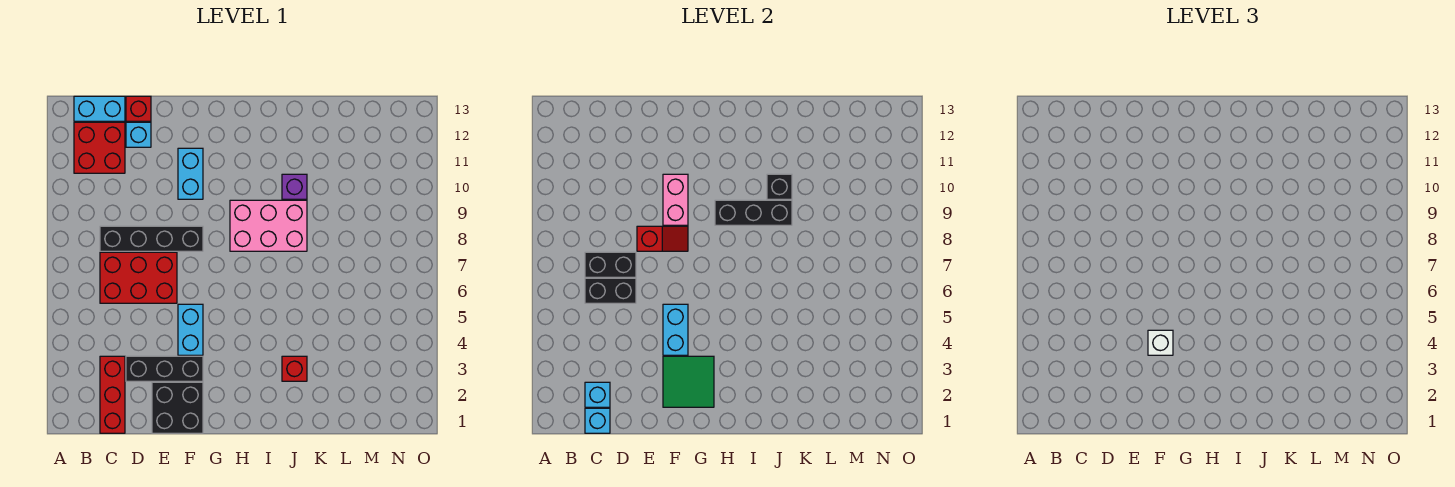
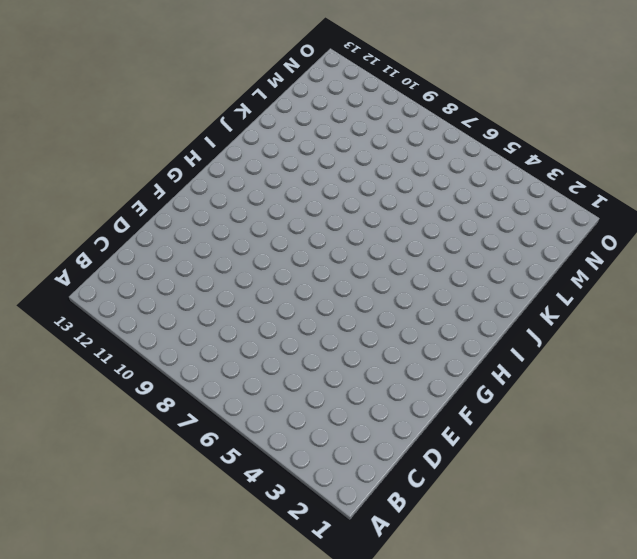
none -> red brick B11:C12 level 1
none -> cyan brick B13:C13 level 1
none -> red brick C1:C3 level 1

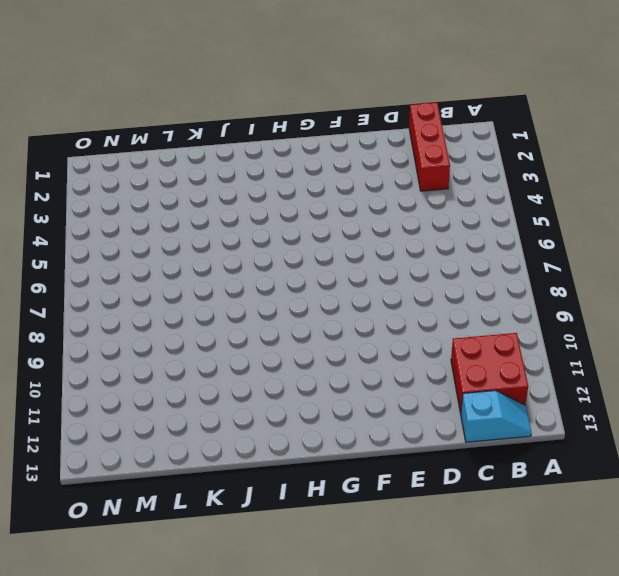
cyan slope B13:C13 level 1 top C -> cyan brick B13:C13 level 1
none -> red brick C6:E7 level 1
none -> black brick C8:F8 level 1
none -> black brick D3:F3 level 1

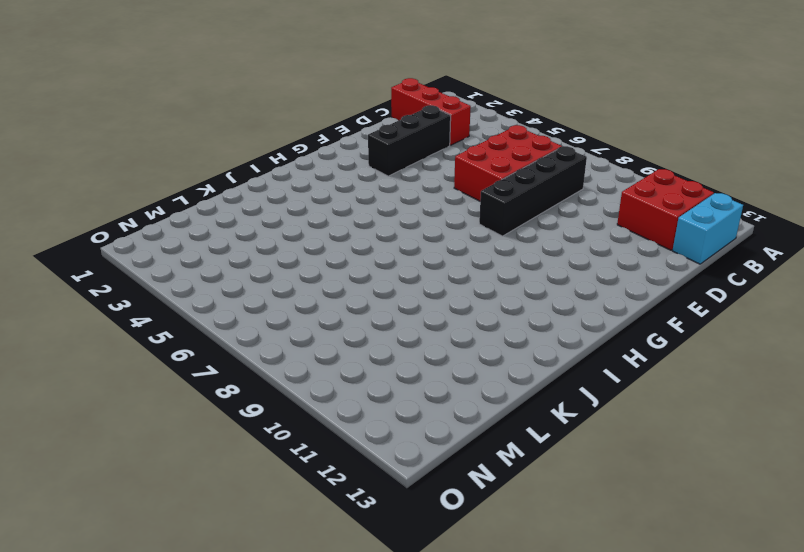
none -> cyan brick D12 level 1
none -> red brick D13 level 1
none -> black brick E1:F2 level 1

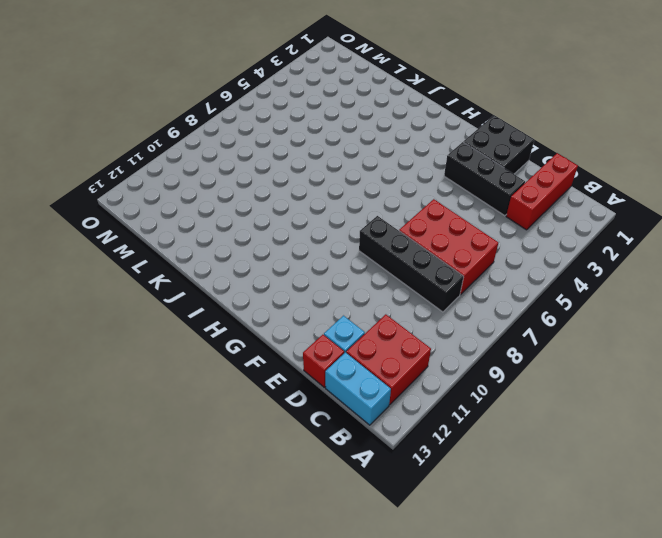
none -> cyan brick F4:F5 level 1
none -> cyan brick F10:F11 level 1
none -> pink brick H8:J9 level 1

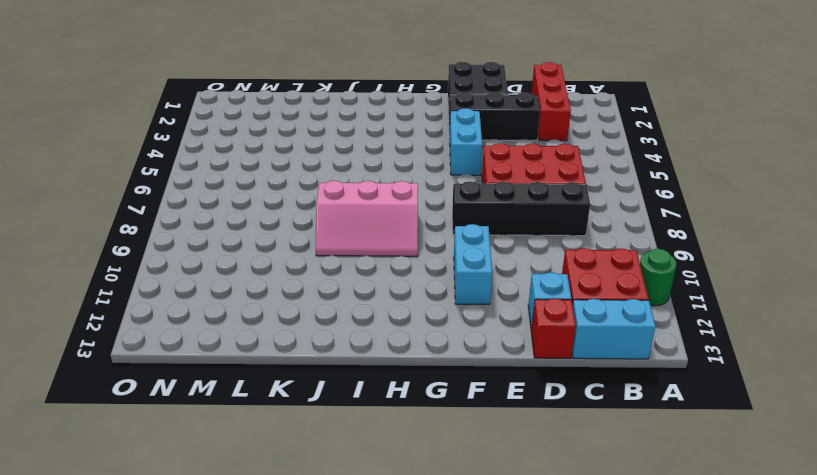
green round brick A11 level 1 -> none
pink slope H8:J9 level 1 top 8 -> pink brick H8:J9 level 1
none -> red brick J3 level 1
none -> purple brick J10 level 1
none -> cyan brick C1 level 2

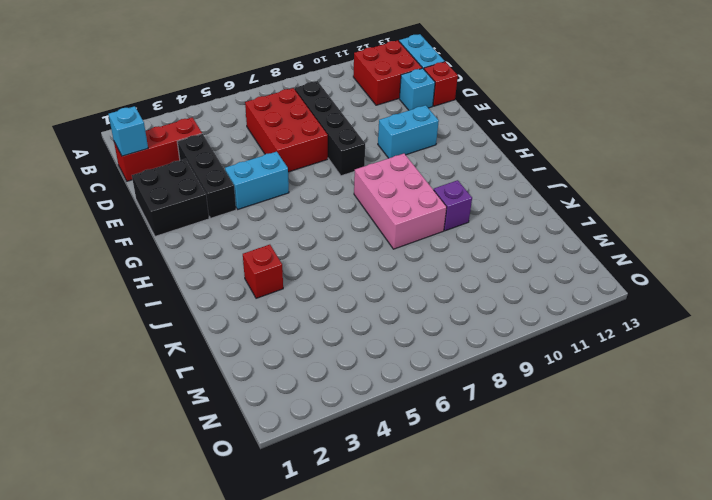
none -> cyan brick C2 level 2
none -> black brick C6:D6 level 2
none -> black brick C7:D7 level 2

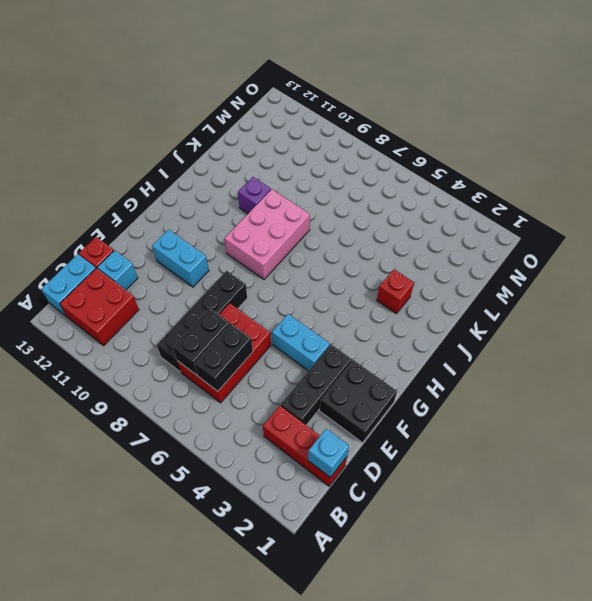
none -> cyan brick C2 level 2
none -> red slope E8:F8 level 2 top E
none -> green tile F2:G3 level 2

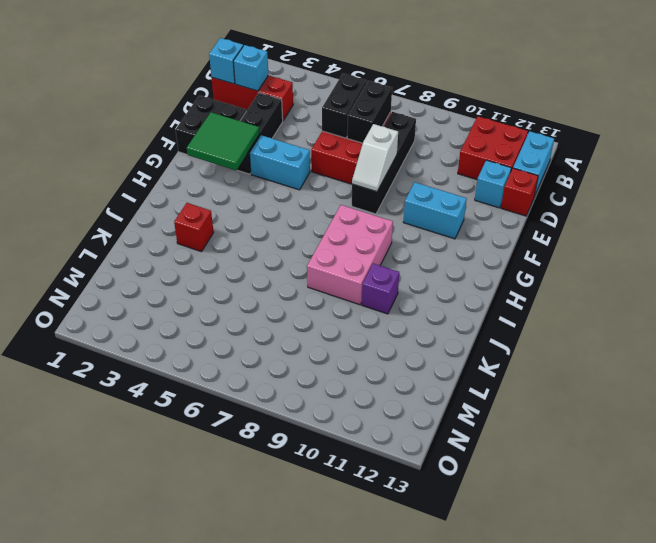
white slope E8:F8 level 2 top E -> red slope E8:F8 level 2 top E
none -> cyan brick F4:F5 level 2
none -> pink brick F9:F10 level 2
none -> black brick H9:J9 level 2

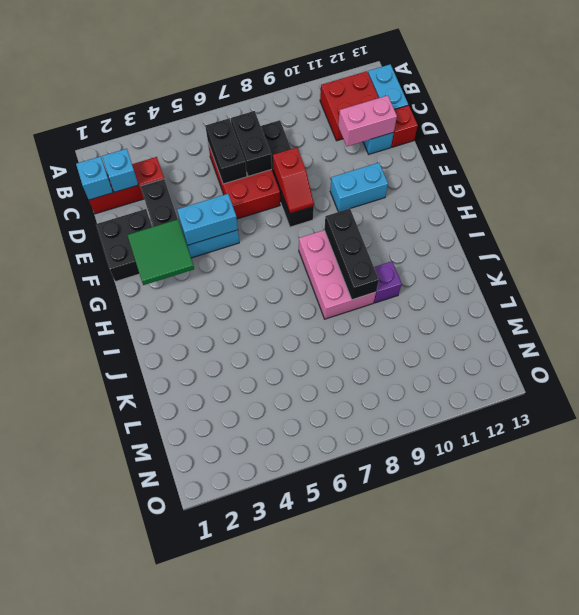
pink brick D11:D12 level 2 -> pink brick F9:F10 level 2
none -> red brick J3 level 1
none -> black brick J10 level 2
none -> white brick F4 level 3

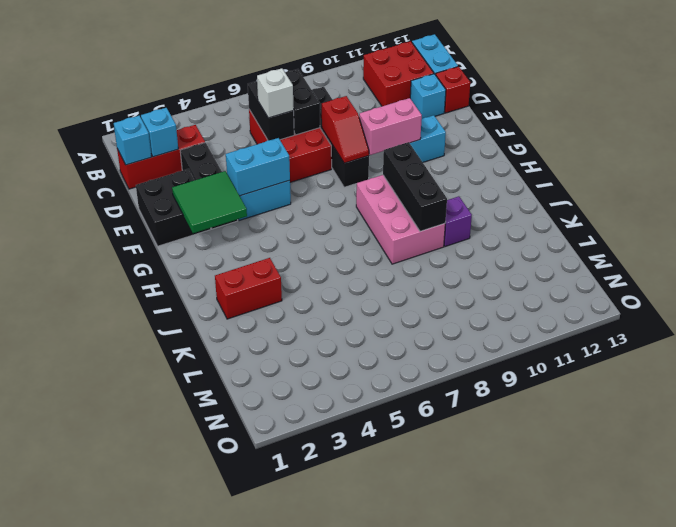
white brick D6 level 3 -> white brick F4 level 3
red brick J2:J3 level 1 -> red brick J3 level 1
none -> black brick J10 level 2

